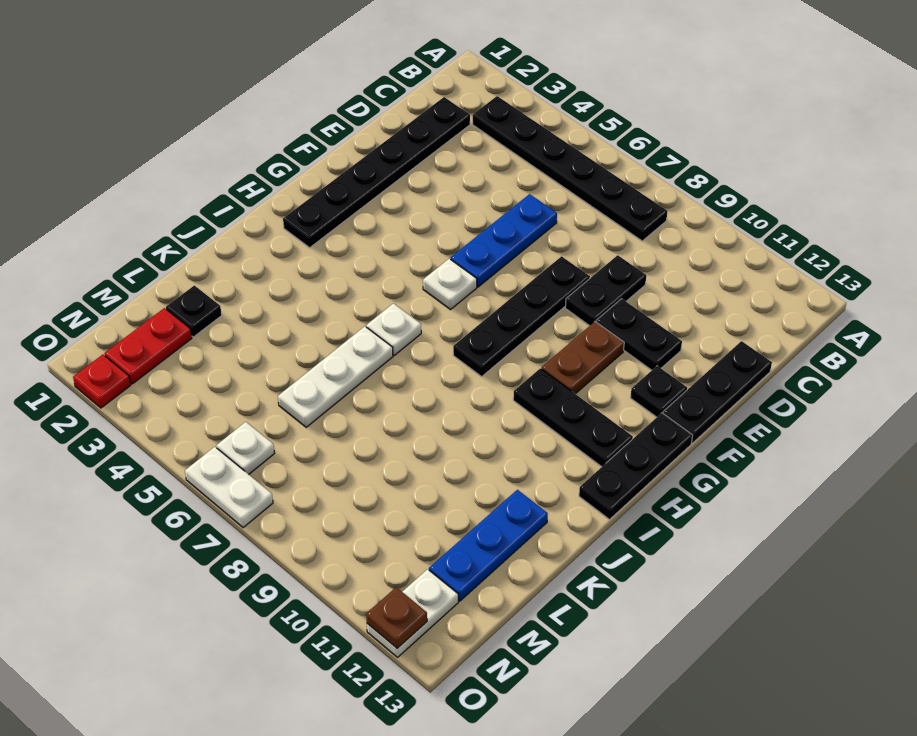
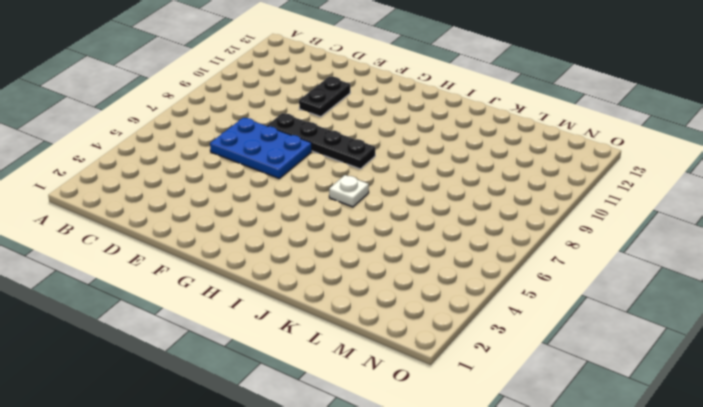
blue plate D6:F7 level 1 -> blue plate D6:F6 level 1
none -> black plate B3:B8 level 1
none -> black plate C2:H2 level 1
none -> black plate D9:E9 level 1

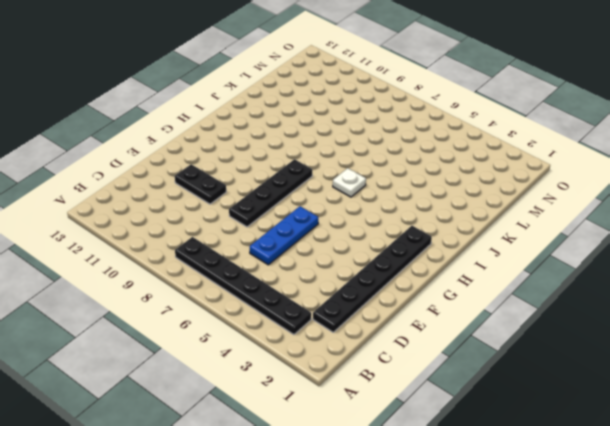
none -> black plate D9:E9 level 1
none -> black plate D13:F13 level 1
none -> brown plate F10:G10 level 1

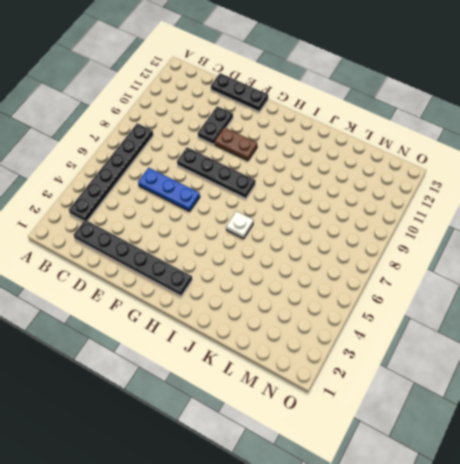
none -> black plate D9:E9 level 1
none -> black plate F12 level 1
none -> white plate G6 level 1

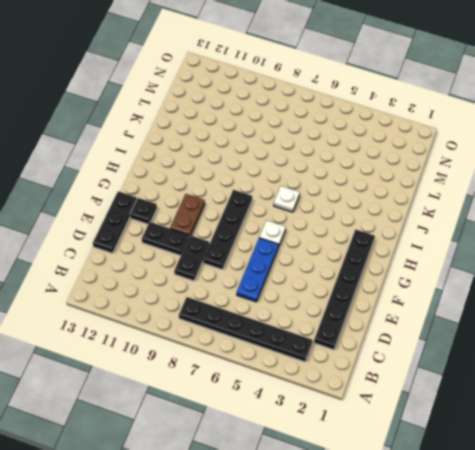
none -> black plate G13:I13 level 1
none -> black plate H10:H12 level 1
none -> white plate J6:L6 level 1

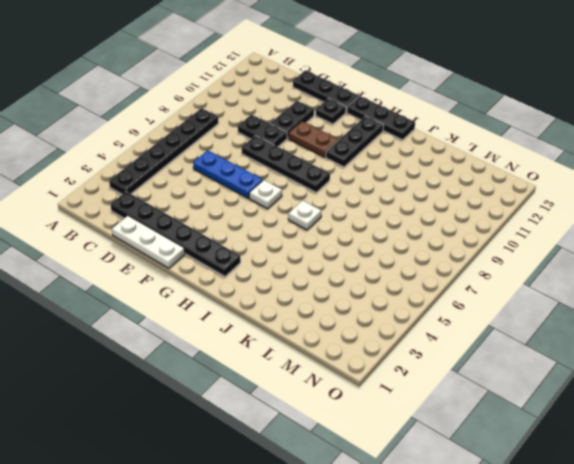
white plate D1:F1 level 1 -> white plate J6:L6 level 1
none -> blue plate K12:M12 level 1
none -> black plate L2 level 1
none -> red plate M2:N2 level 1

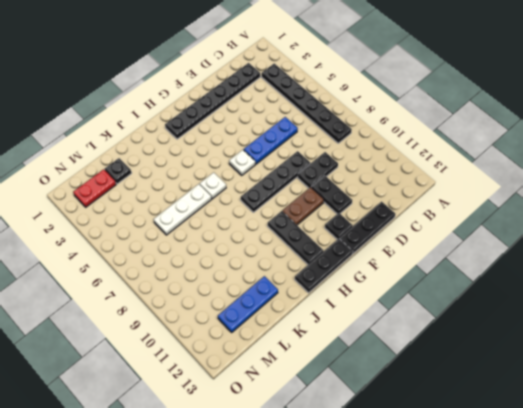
none -> white plate N6 level 1
none -> white plate N12:O12 level 1
none -> red plate O2 level 1

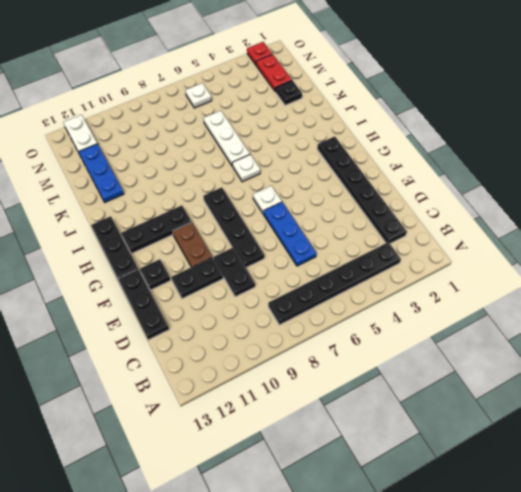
none -> white plate O6:O7 level 1
none -> brown plate O12 level 2

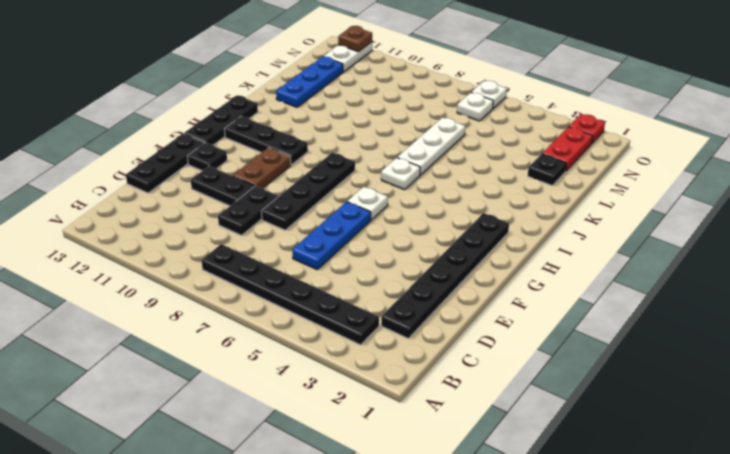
white plate O6 level 1 -> white plate O6:O7 level 1

